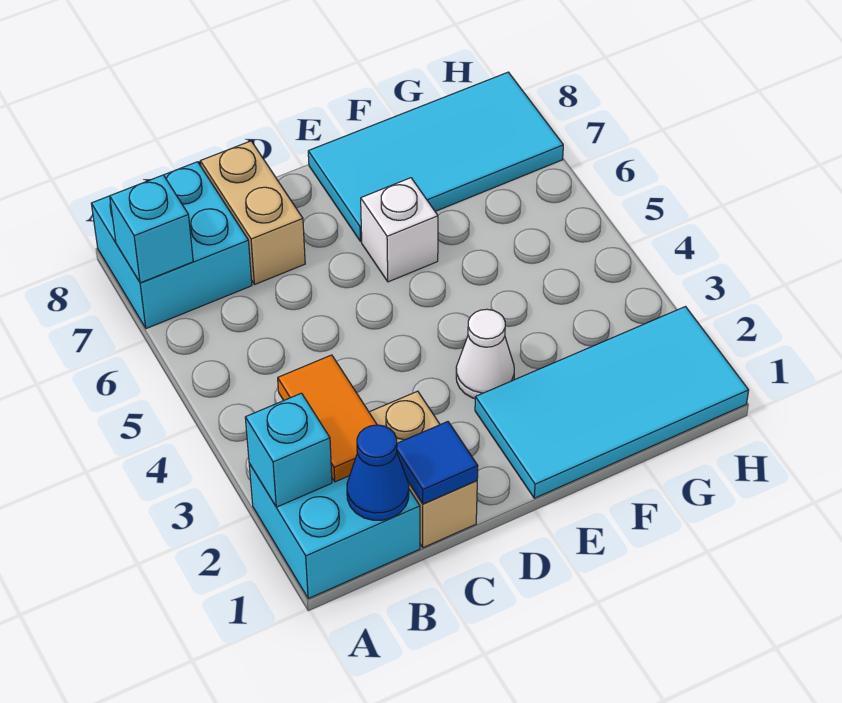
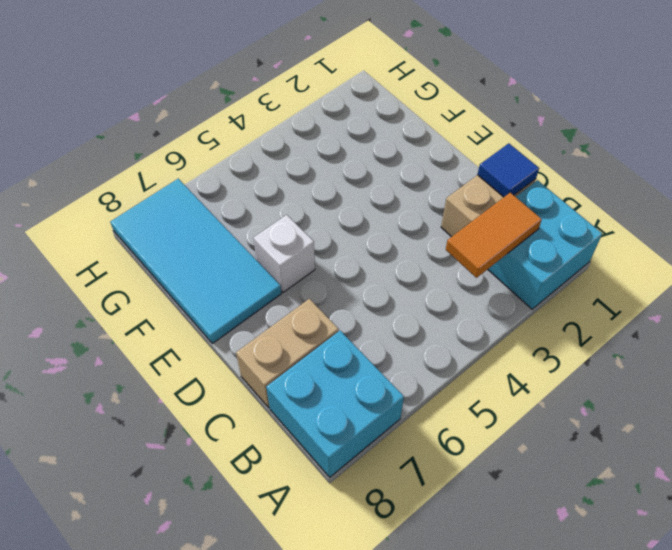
none -> cyan tile E1:H2 level 1
none -> white cone E3 level 1
none -> cyan brick A2 level 2

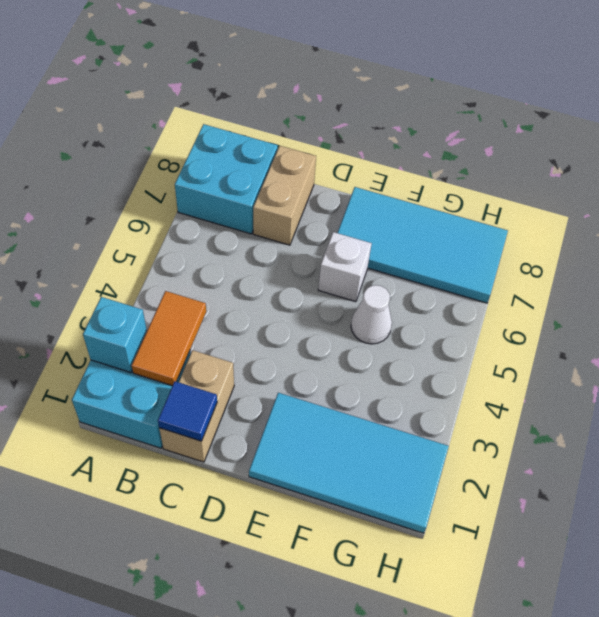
white cone F5 level 1 -> white cone E3 level 1
none -> cyan brick A7 level 2
none -> blue cone B1 level 2

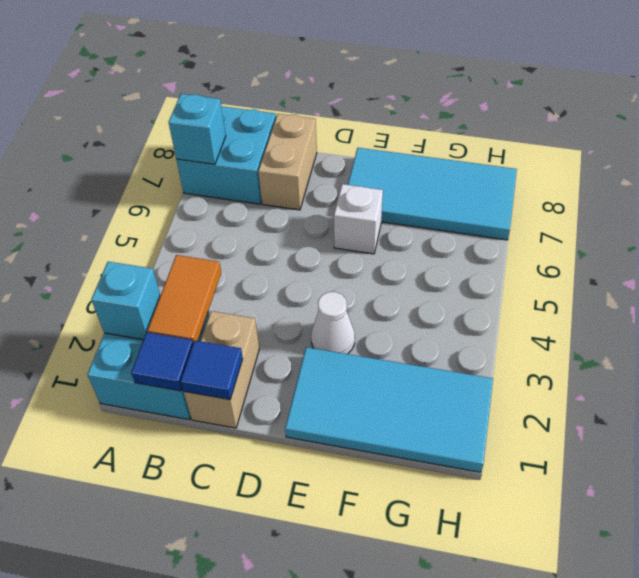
blue tile B1 level 2 -> blue cone B1 level 2

